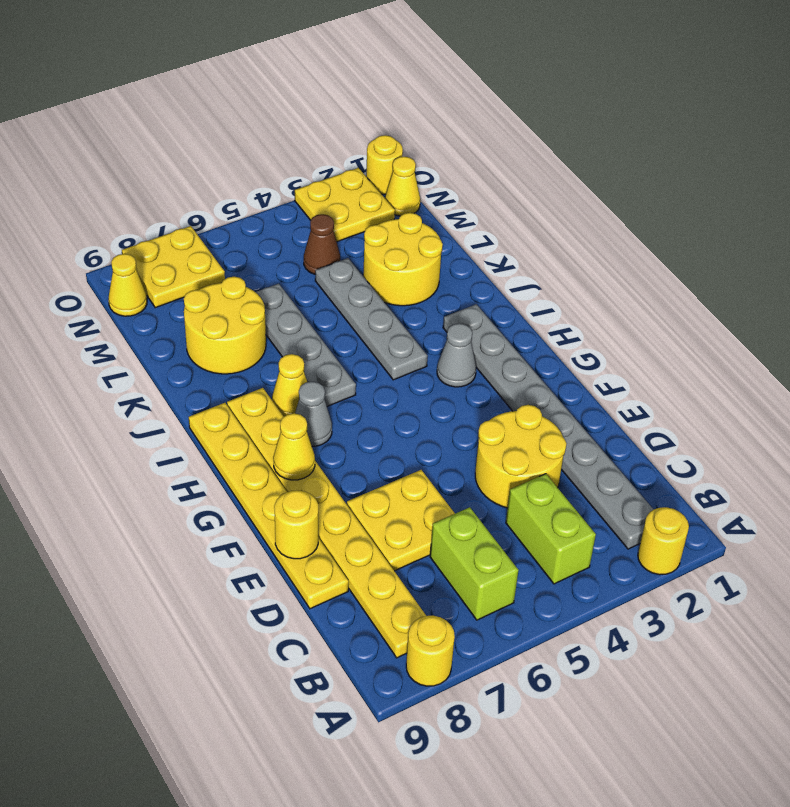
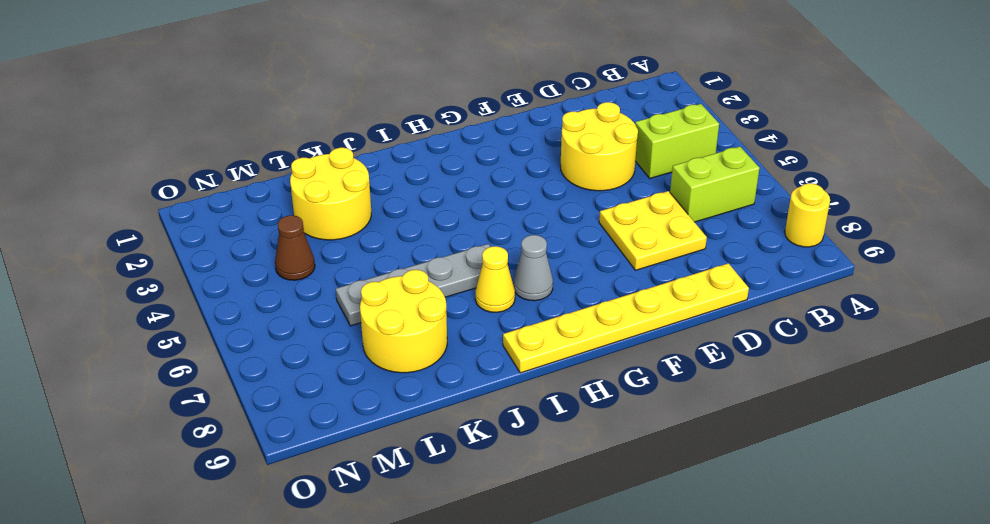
none -> yellow round brick A2 level 1
none -> grey plate B2:I2 level 1
none -> yellow plate B8:I8 level 1

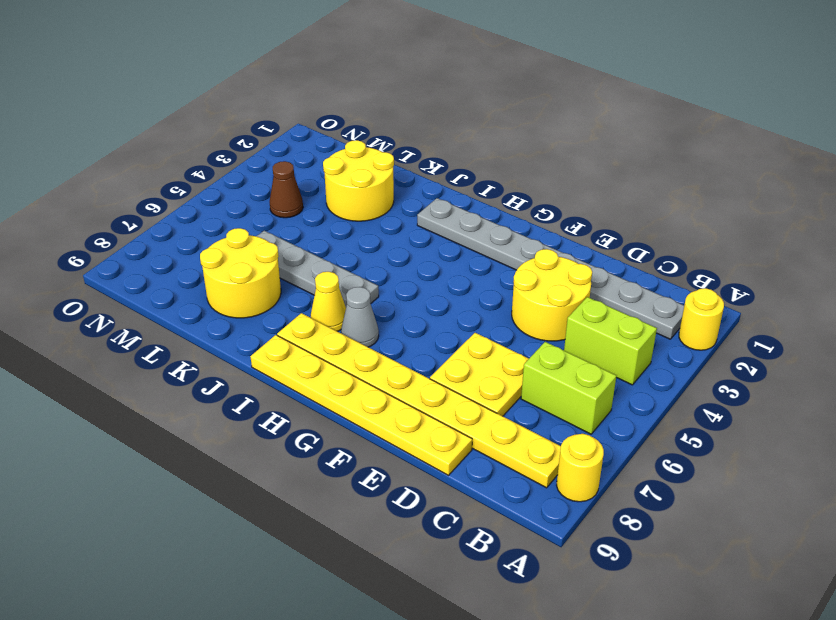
none -> grey cone H3 level 1
none -> grey plate I4:L4 level 1
none -> yellow cone N1 level 1

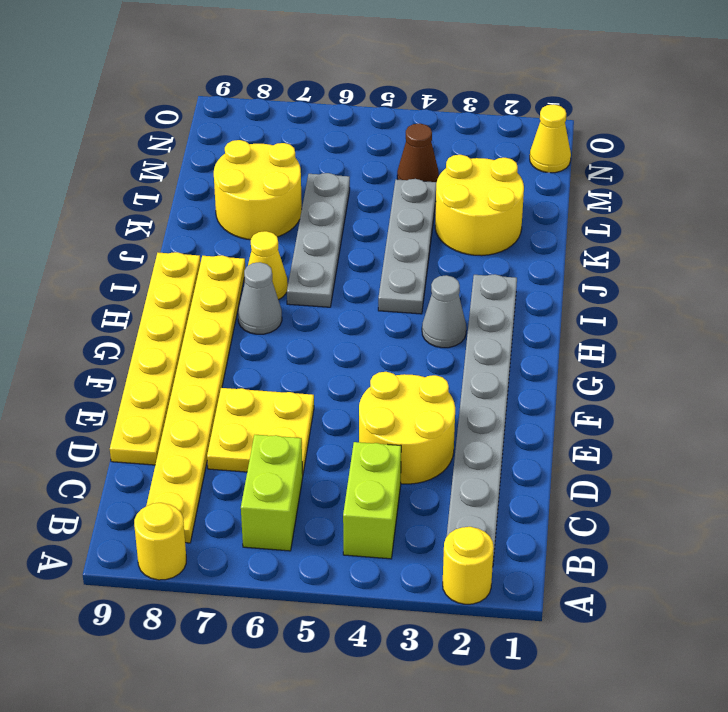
none -> yellow plate N2:O3 level 1
none -> yellow plate N7:O8 level 1
none -> yellow cone N9 level 1

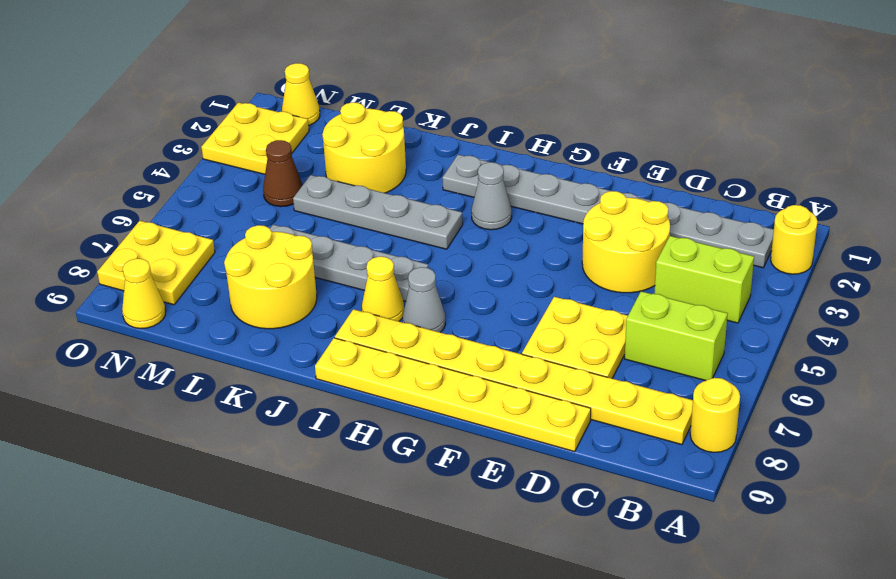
none -> yellow round brick O1 level 1
none -> yellow round brick E9 level 2
none -> yellow cone G8 level 2

